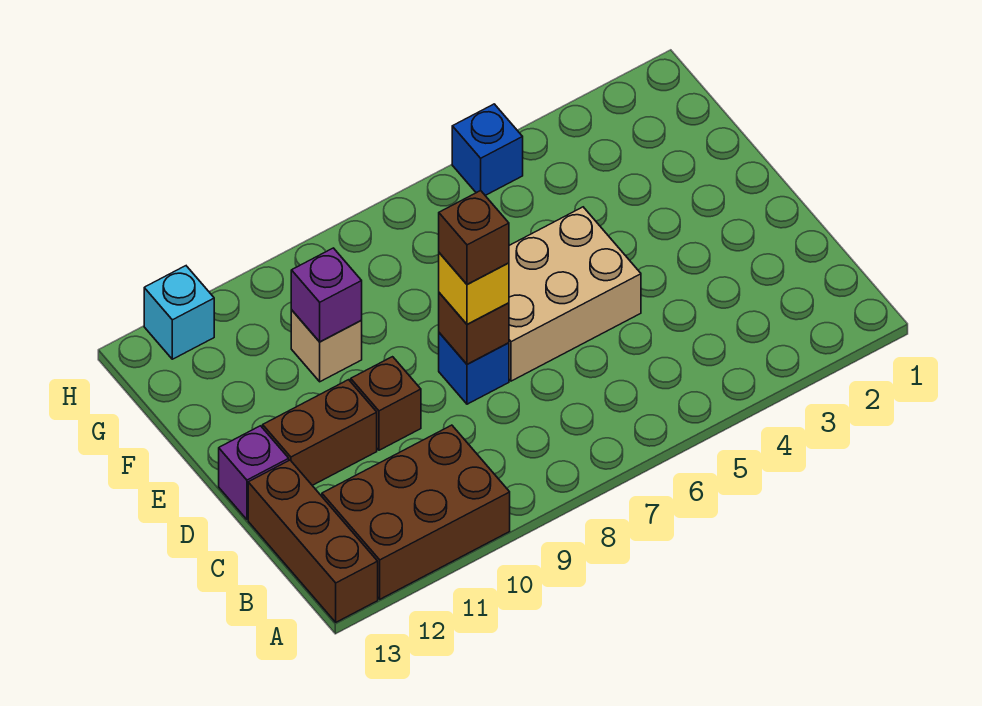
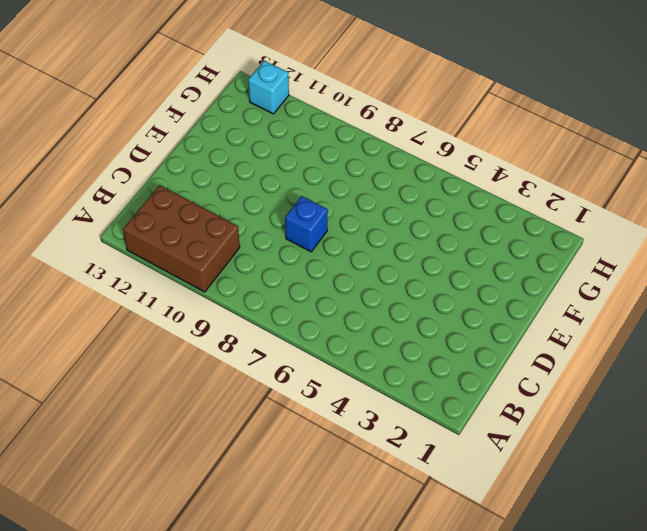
none -> brown brick A13:C13 level 1
none -> tan brick D5:E7 level 1
none -> brown brick D10 level 1

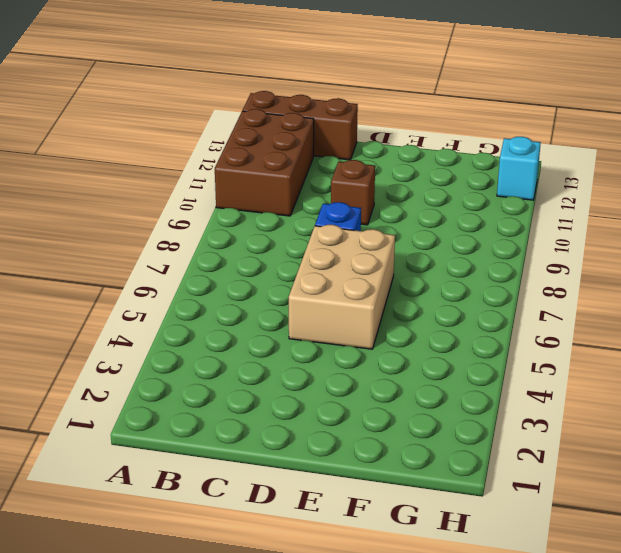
none -> brown brick D11:D12 level 1
none -> purple brick D13 level 1
none -> tan brick F10 level 1

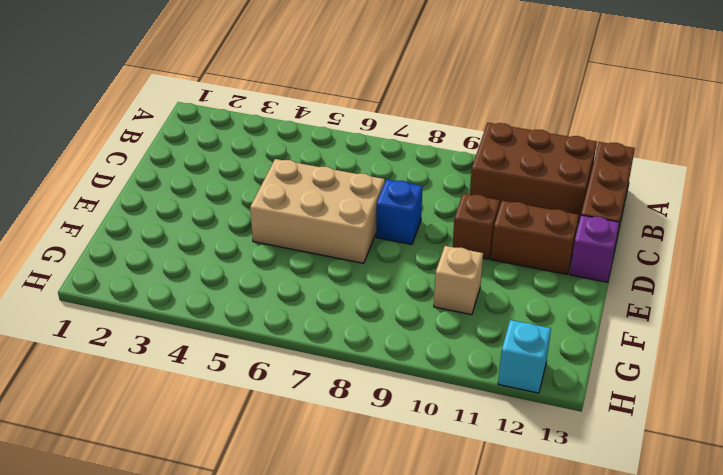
none -> blue brick H5 level 1
none -> brown brick D8 level 2
none -> purple brick F10 level 2

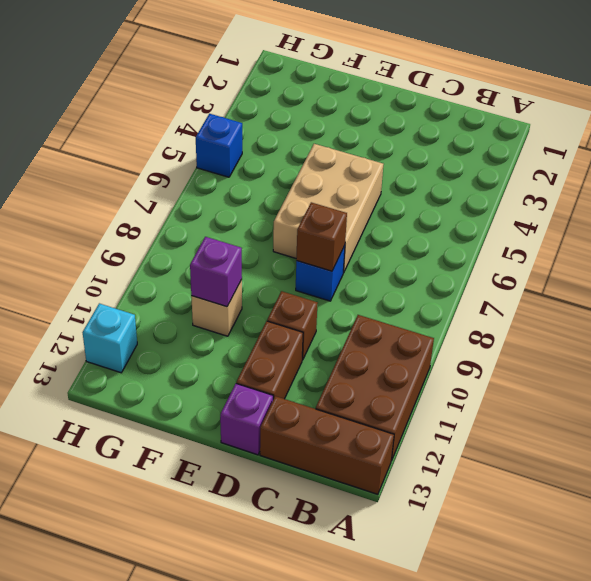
none -> yellow brick D8 level 3
none -> brown brick D8 level 4

